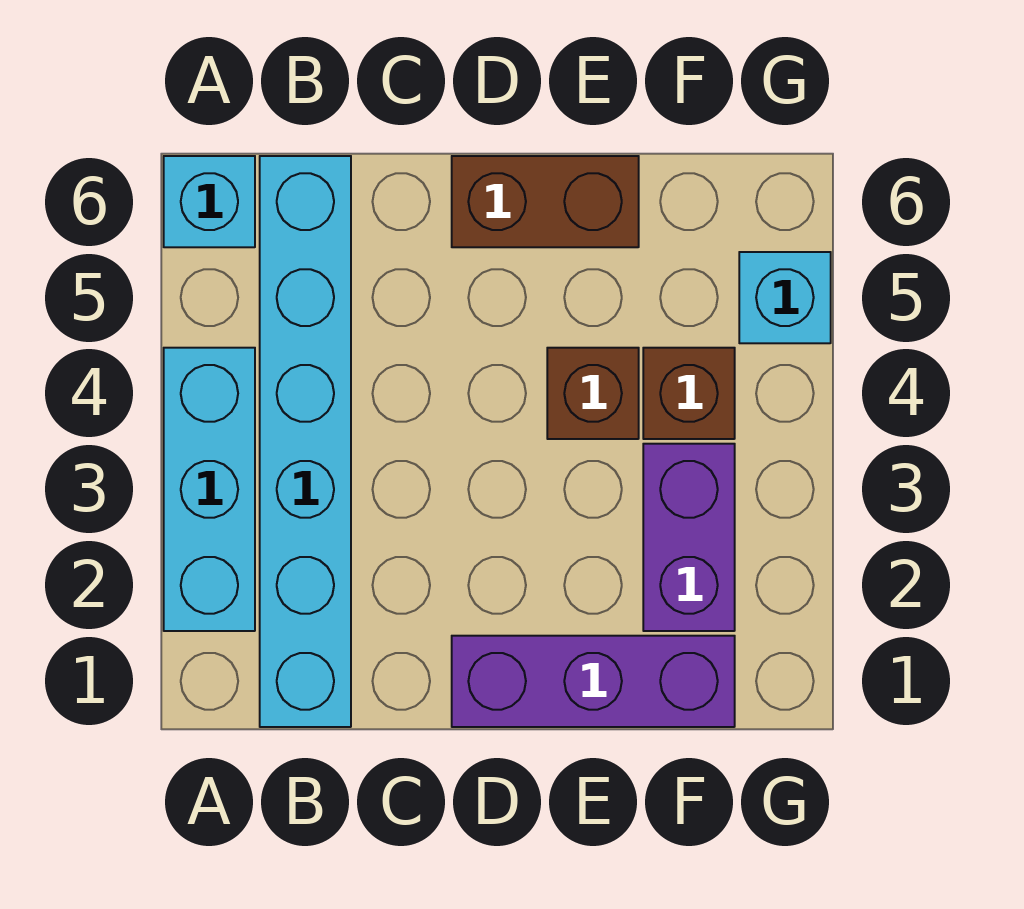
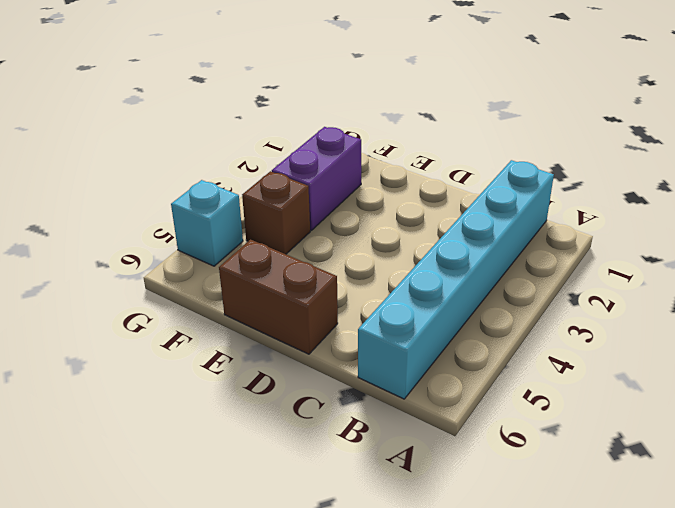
none -> cyan brick A2:A4 level 1
none -> cyan brick A6 level 1

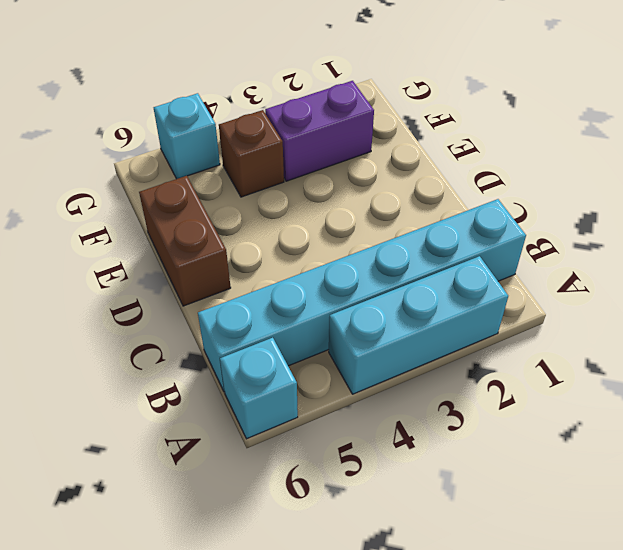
none -> purple brick D1:F1 level 1
none -> brown brick E4 level 1

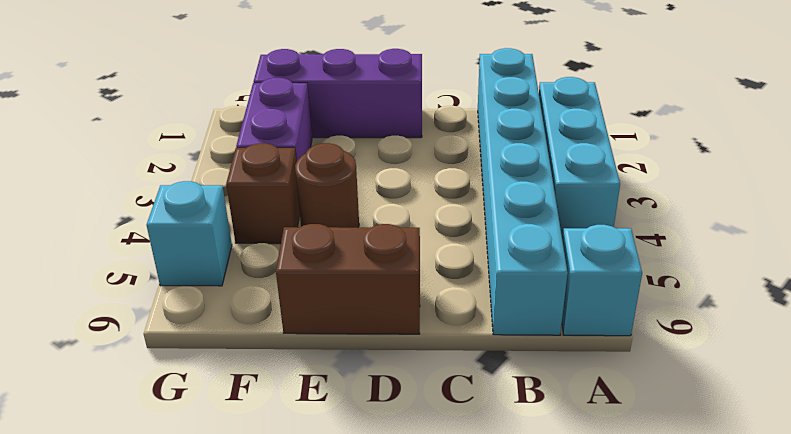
brown round brick E4 level 1 -> brown brick E4 level 1

